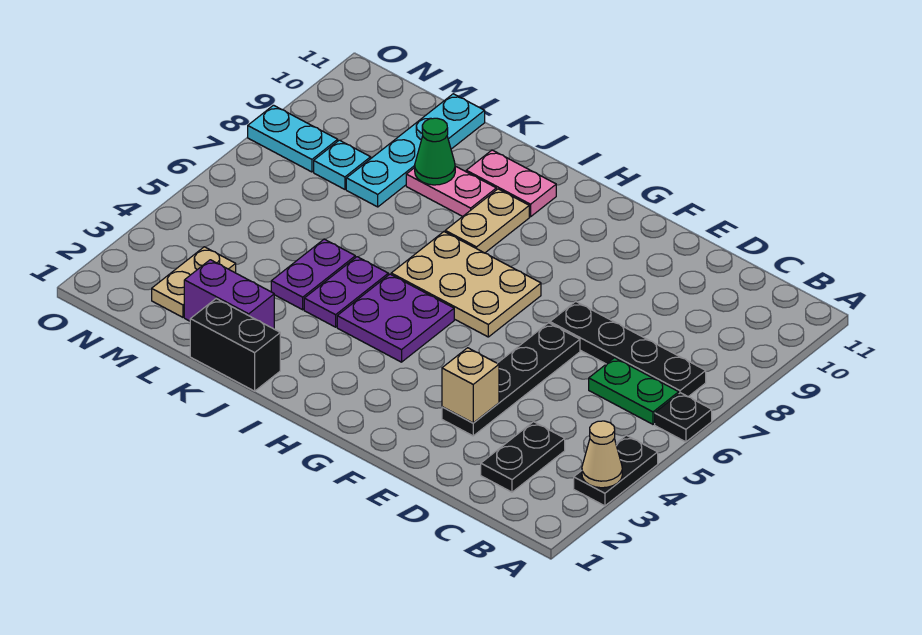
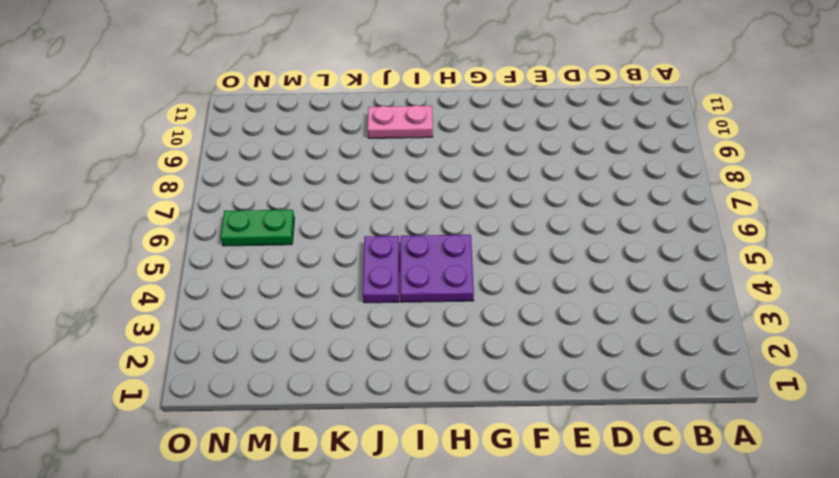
green plate M6:N6 level 1 -> green plate B6:C6 level 1
none -> black plate A3:A4 level 1
none -> black plate A6 level 1
none -> black plate B7:E7 level 1

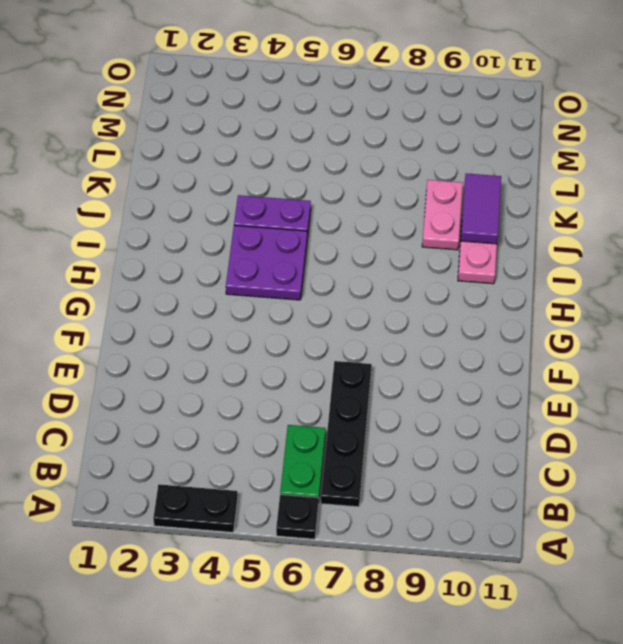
purple tile J10:K10 level 2 -> none
none -> black plate C2:C3 level 1
none -> black plate E3:E6 level 1
none -> tan plate G6:I7 level 1

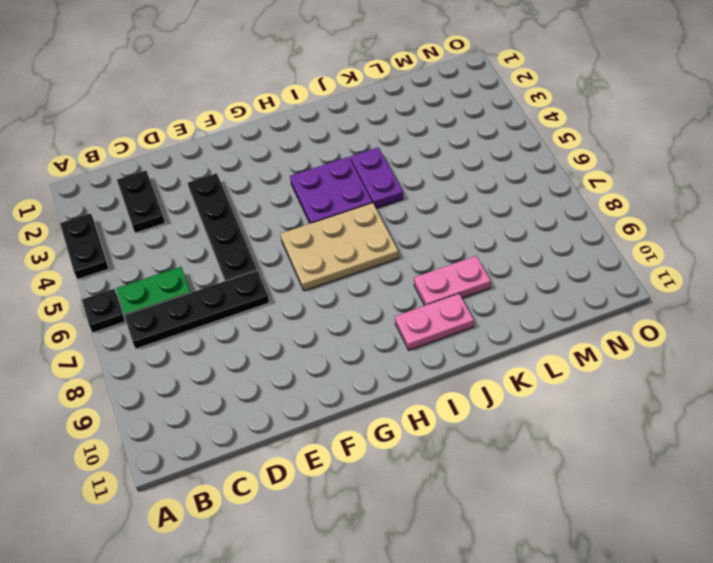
none -> tan plate I8:I9 level 1
none -> black brick J1:K1 level 1
none -> purple brick K2:L2 level 1

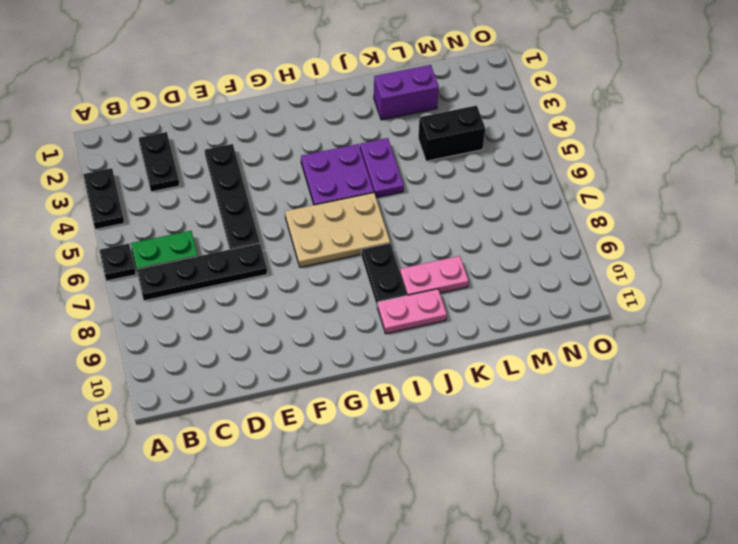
black plate I8:I9 level 1 -> tan plate I8:I9 level 1
black brick L4:M4 level 1 -> black brick J1:K1 level 1
none -> purple plate K4:K5 level 1
none -> cyan plate L8:L11 level 1
none -> tan plate M2:M3 level 1

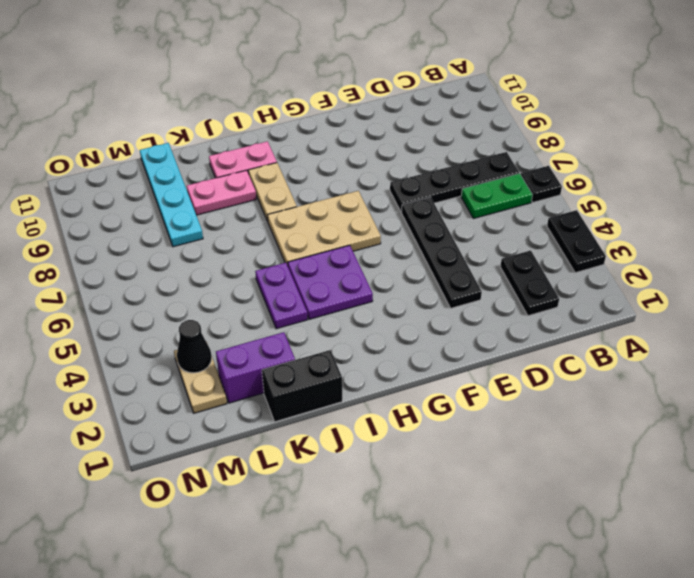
black cone M3 level 2 -> none
none -> purple plate K4:K5 level 1
none -> cyan plate M8 level 1
none -> cyan plate N8:O8 level 1

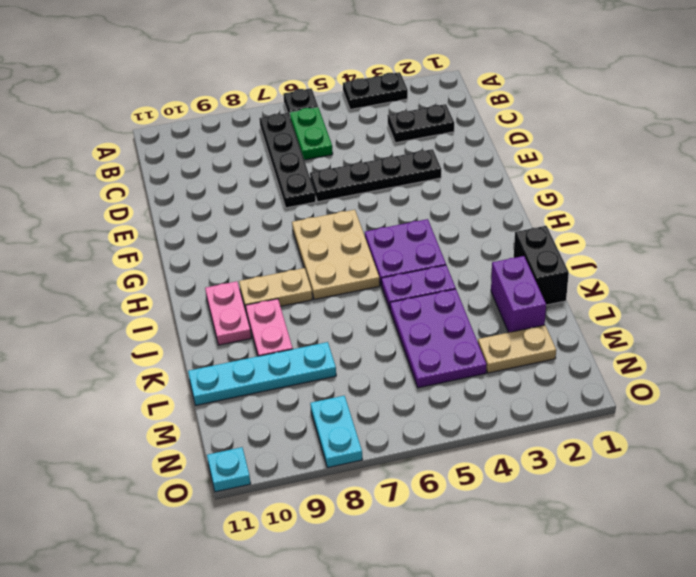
purple plate K4:M5 level 1 -> purple plate K4:K5 level 1
cyan plate O11 level 1 -> cyan plate M8 level 1
none -> tan cone A3 level 2
none -> tan brick E3 level 2
none -> green cone K9 level 2

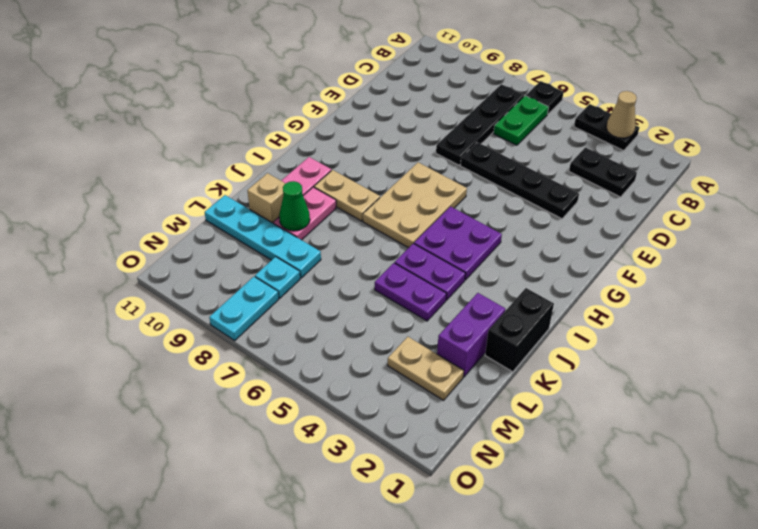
tan brick K10 level 1 -> tan brick E3 level 2

